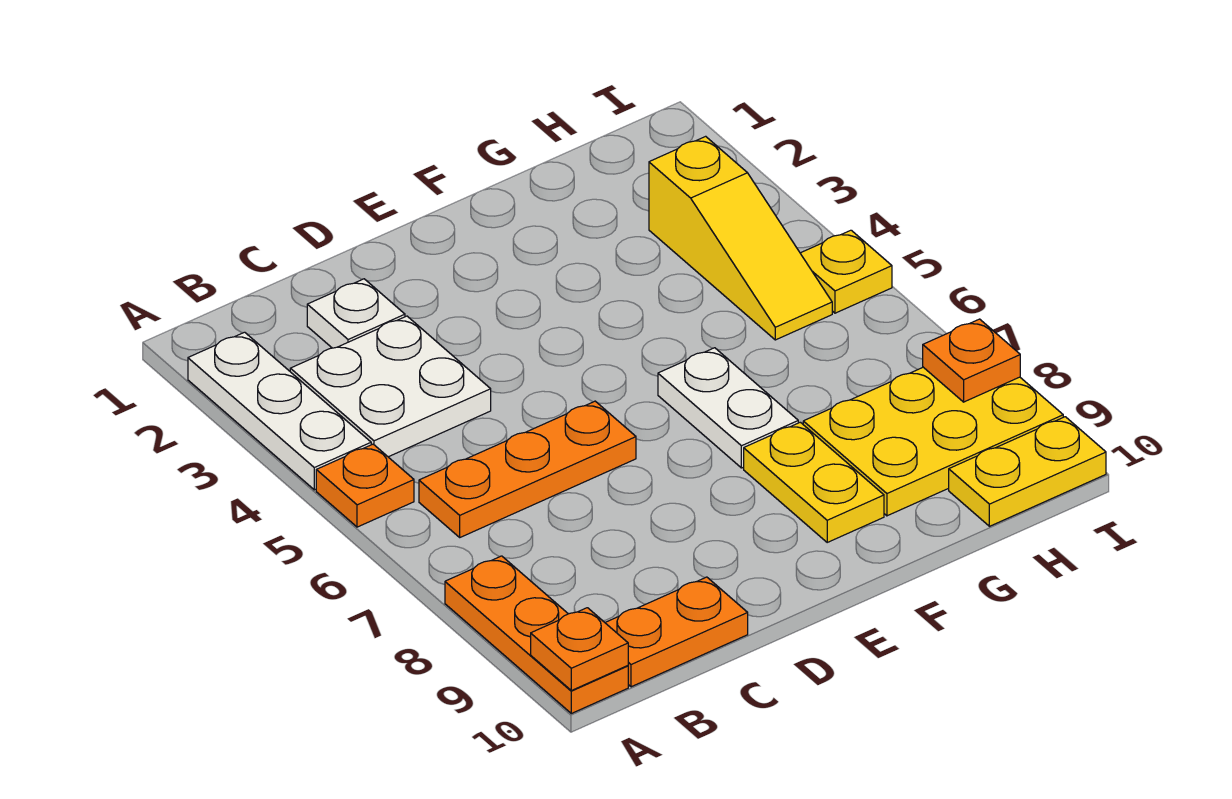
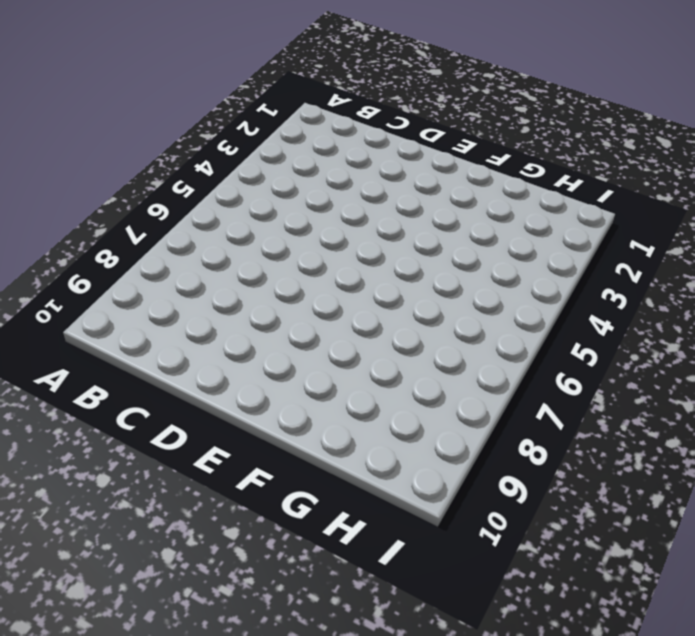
none -> white plate A2:A4 level 1
none -> orange plate A5 level 1
none -> orange plate A8:A10 level 1

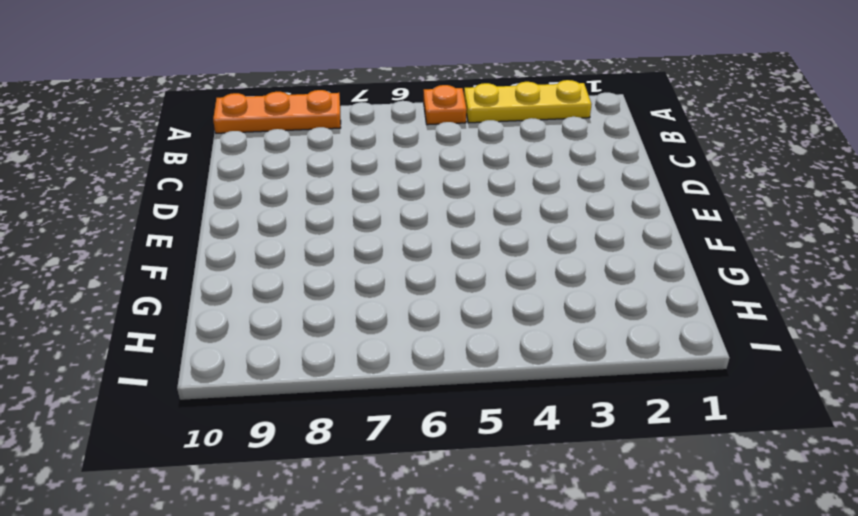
yellow plate A2:A4 level 1 -> white plate A2:A4 level 1
none -> white plate B3:C4 level 1
none -> orange plate B6:D6 level 1
none -> orange plate B10:C10 level 1

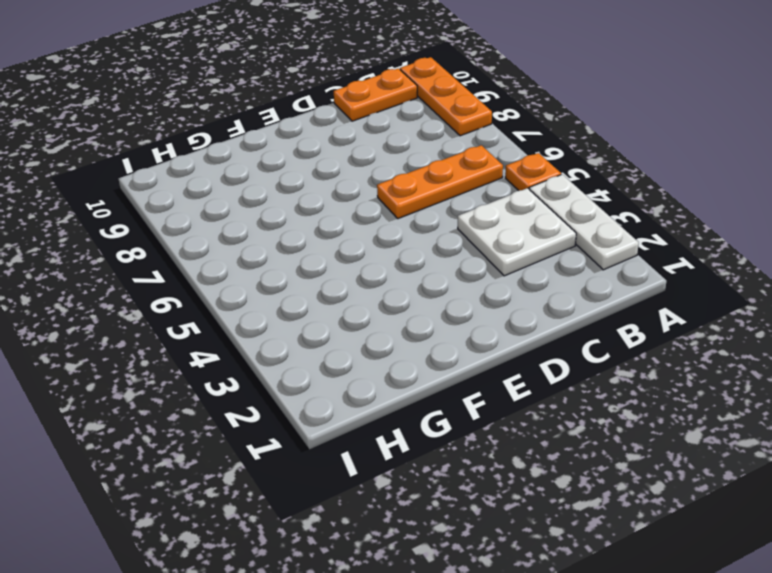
none -> white plate C2 level 1
none -> white plate F6:F7 level 1
none -> yellow plate F8:F9 level 1

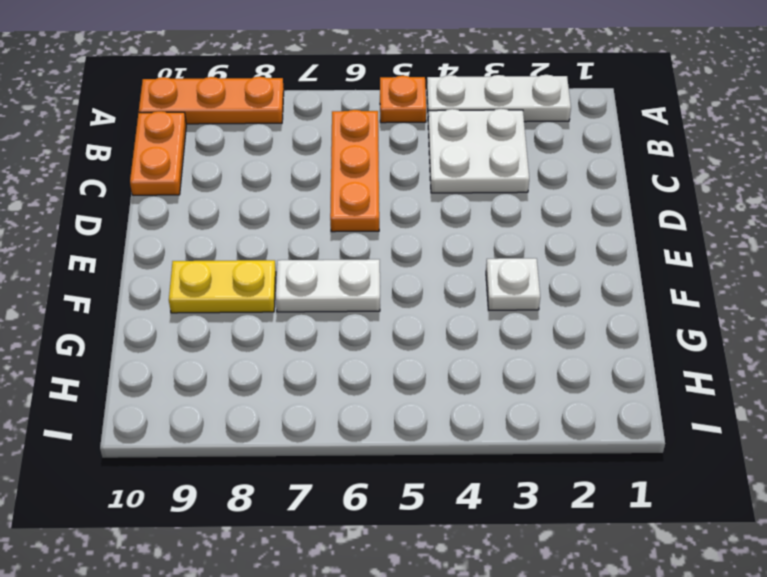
white plate F3 level 1 -> white plate C2 level 1
none -> yellow plate G8:I9 level 1
none -> yellow slope H3:H5 level 1 top 3
none -> yellow plate H10:I10 level 1

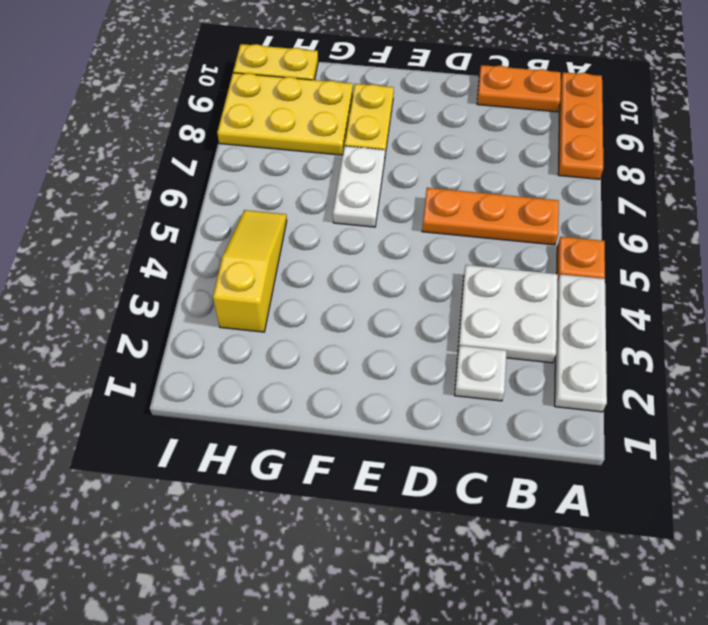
none -> yellow plate I5 level 1
none -> orange plate A10 level 2
none -> orange plate I8 level 2

